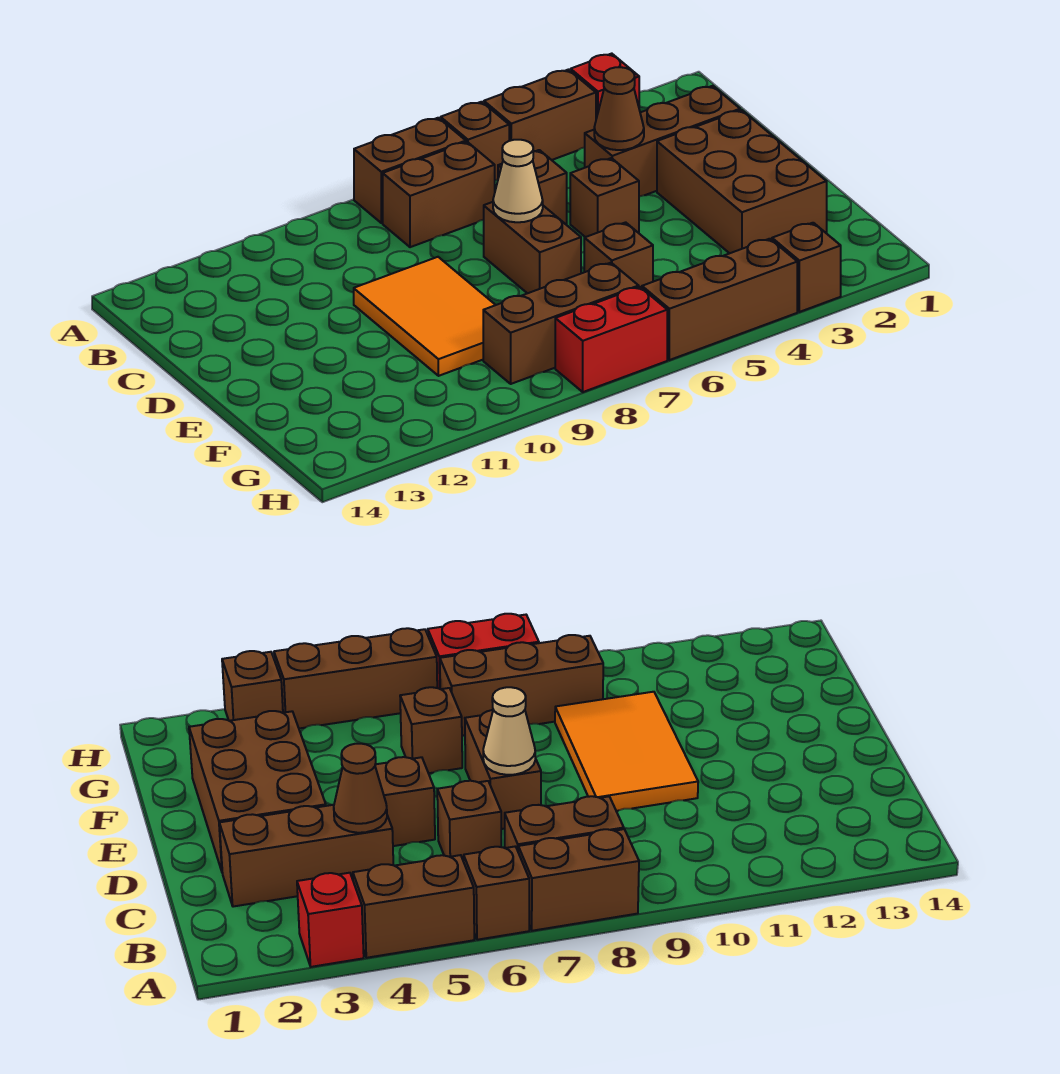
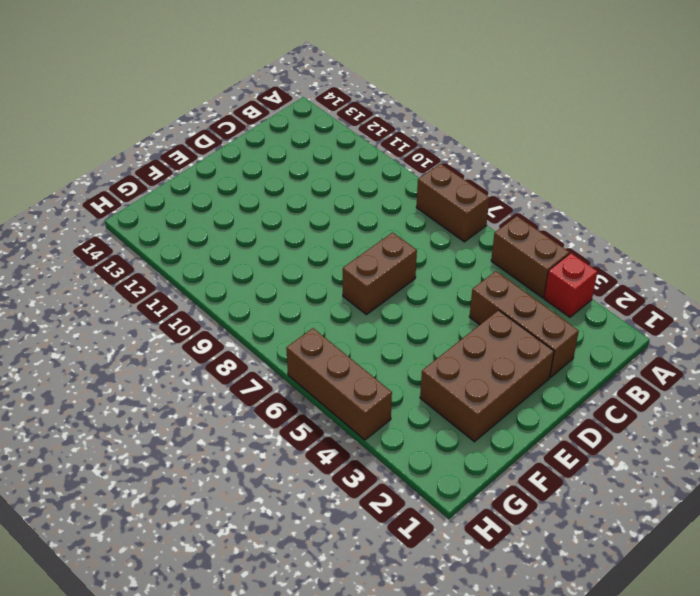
none -> brown brick A6 level 1
none -> brown brick B7:B8 level 1
none -> brown brick C6 level 1

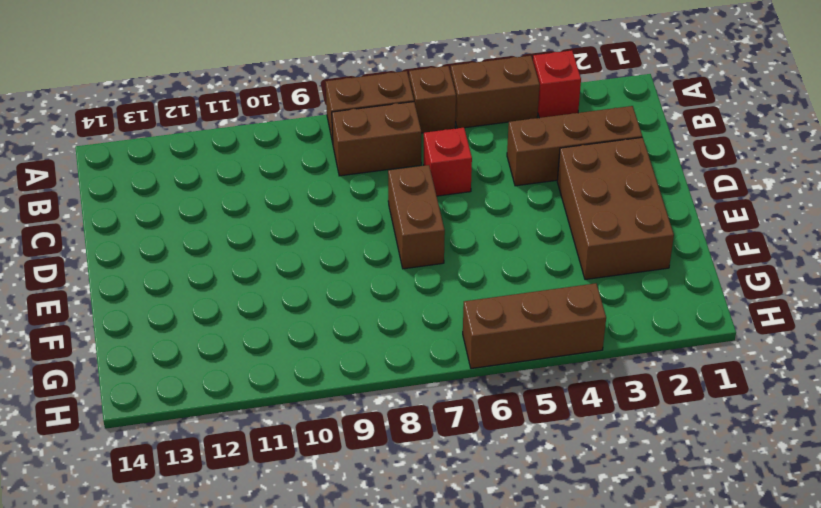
red brick C6 level 1 -> brown brick C6 level 1
none -> brown brick D5 level 1
none -> orange tile D9:F10 level 1
none -> brown brick F6 level 1

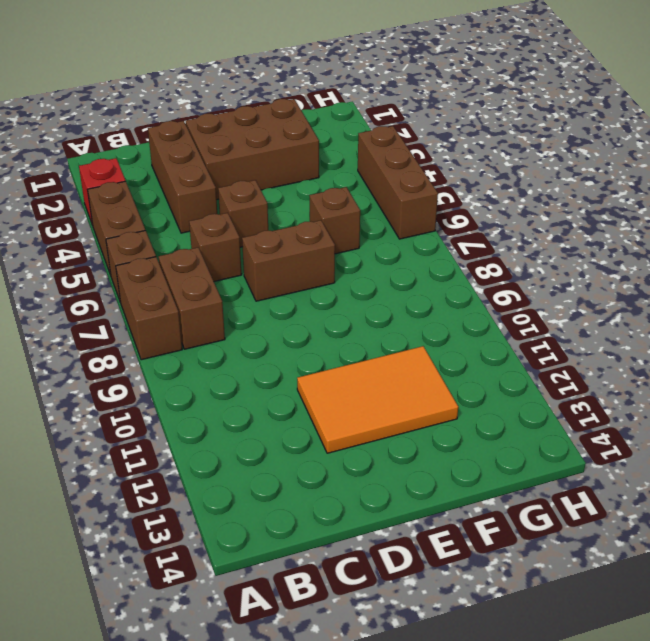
orange tile D11:F12 level 1 -> orange tile D9:F10 level 1
none -> brown brick G7:G9 level 1
none -> brown brick H3 level 1
none -> red brick H7:H8 level 1

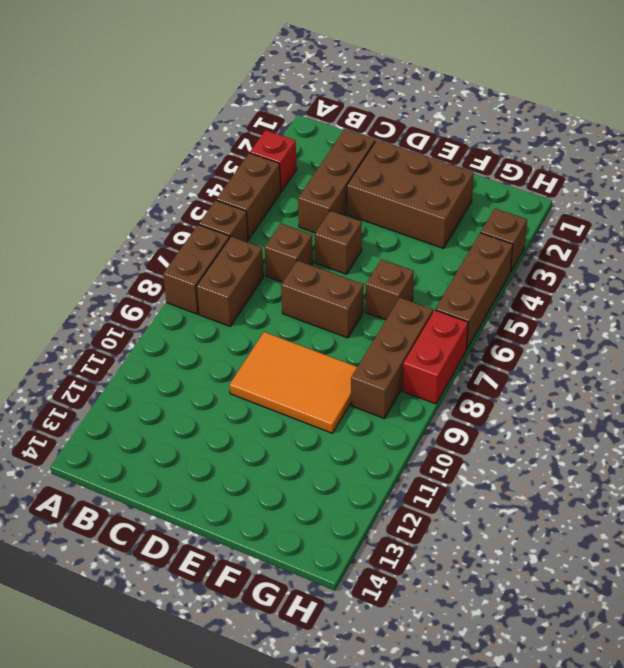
none -> brown cone C4 level 2
none -> tan cone D7 level 2

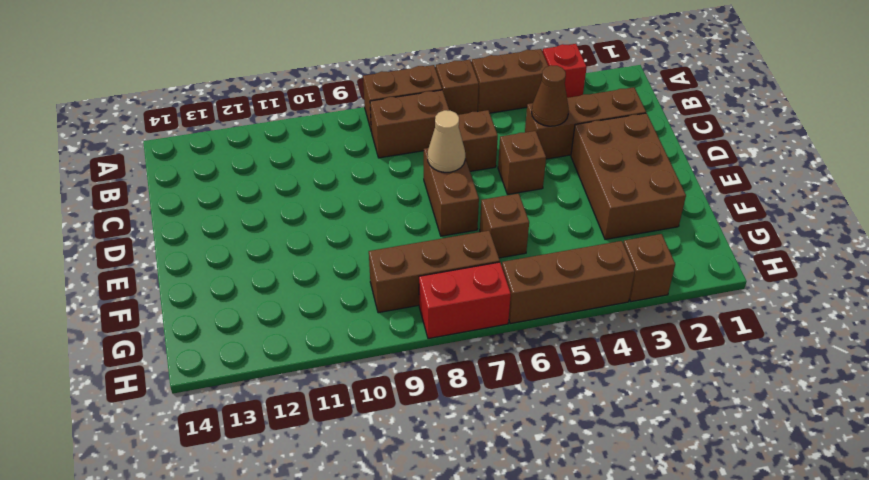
none -> orange tile D9:F10 level 1

